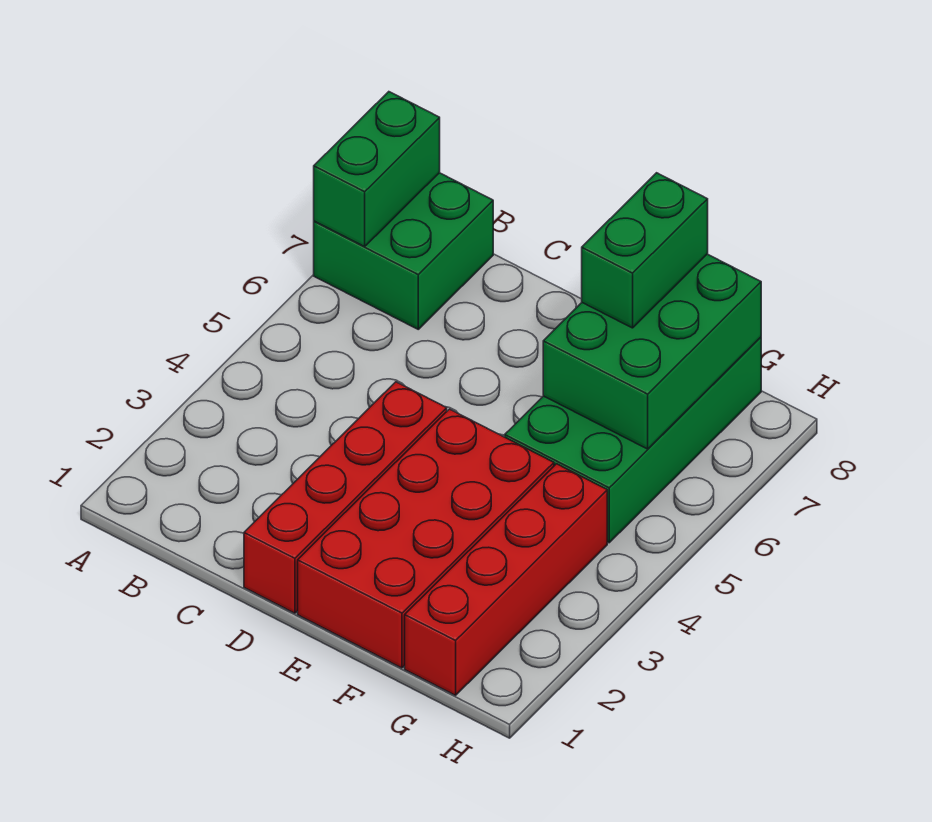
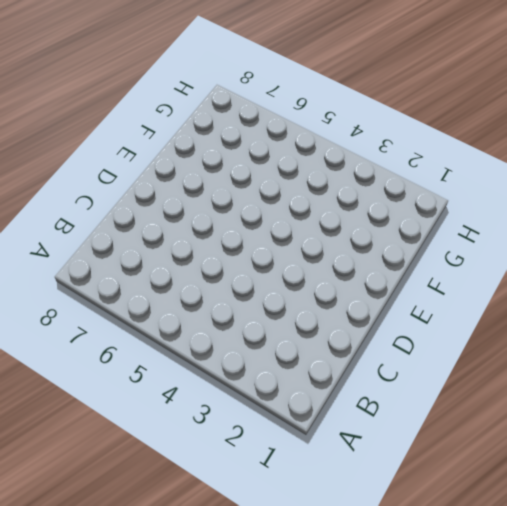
none -> green brick A7:B8 level 1
none -> red brick D1:D4 level 1

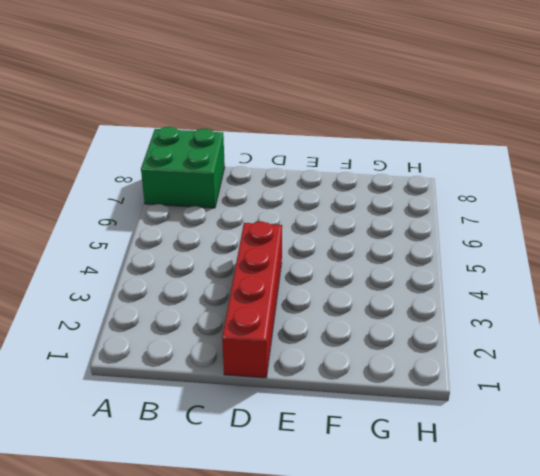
none -> red brick E1:F4 level 1
none -> green brick F5:G8 level 1

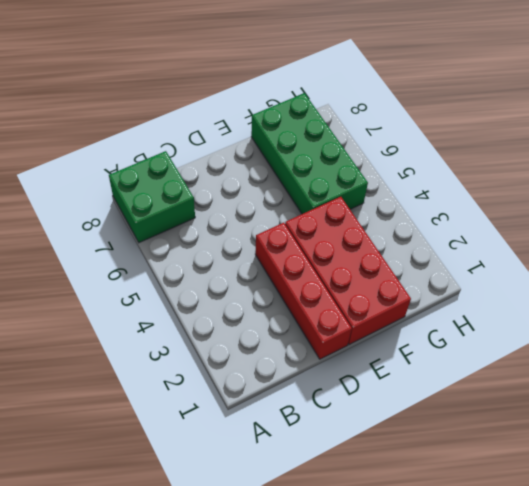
none -> red brick G1:G4 level 1
none -> green brick A7:A8 level 2

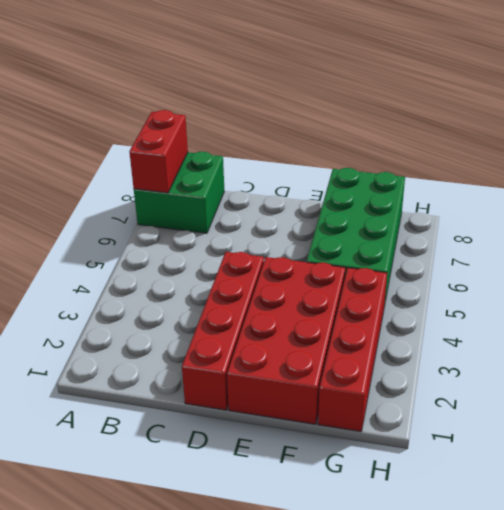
red brick A7:A8 level 2 -> green brick A7:A8 level 2
none -> green brick F6:G8 level 2
none -> green brick F7:F8 level 3

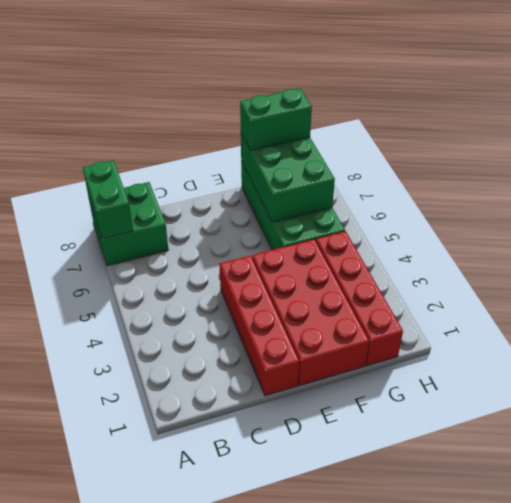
green brick F8:G8 level 3 -> green brick F7:F8 level 3

